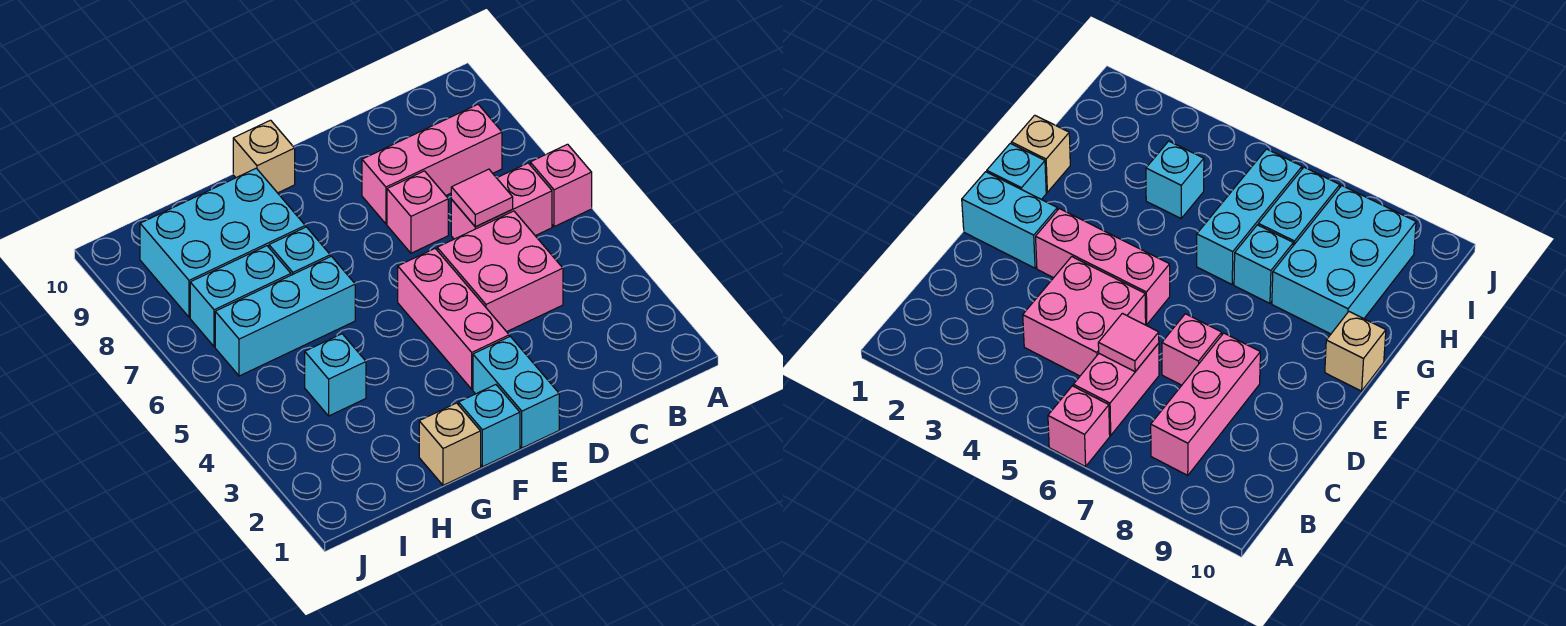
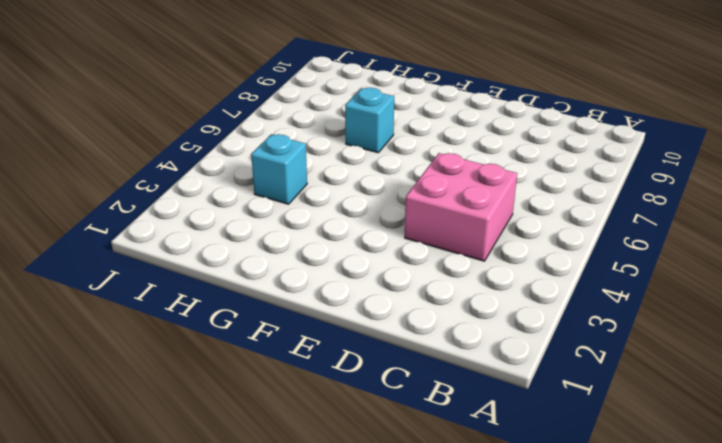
none -> pink brick A6 level 1
none -> pink brick B6:C6 level 1
none -> pink brick B8:D8 level 1

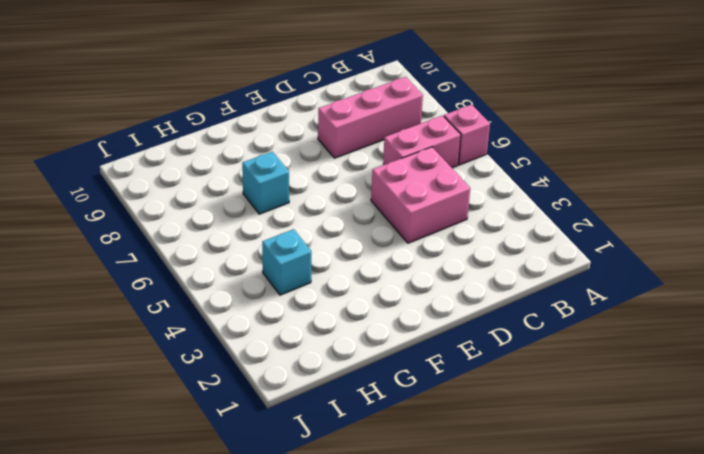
none -> pink brick D7 level 1
none -> cyan brick E1:E2 level 1
none -> pink brick E3:E5 level 1

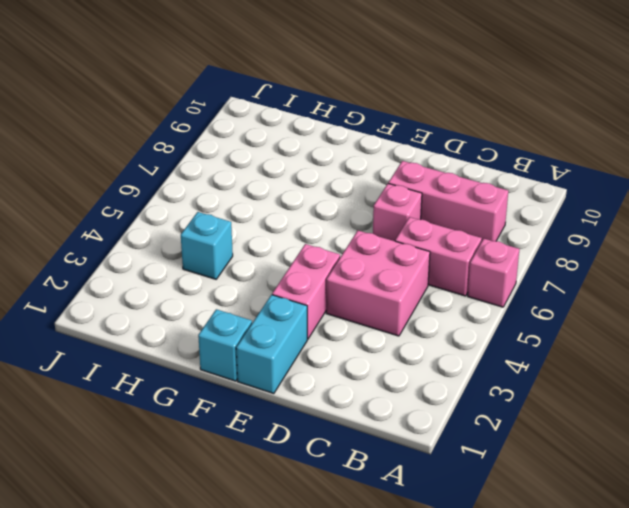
pink brick E3:E4 level 1 -> pink brick E3:E5 level 1
none -> tan brick F10 level 1
none -> tan brick G1 level 1
none -> cyan brick G6:I6 level 1

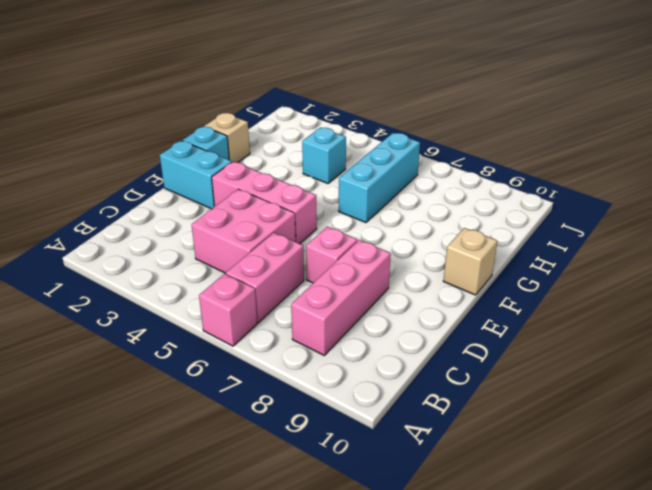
none -> cyan brick G7 level 1
none -> cyan brick G8:I9 level 1
none -> cyan brick H7:I7 level 1

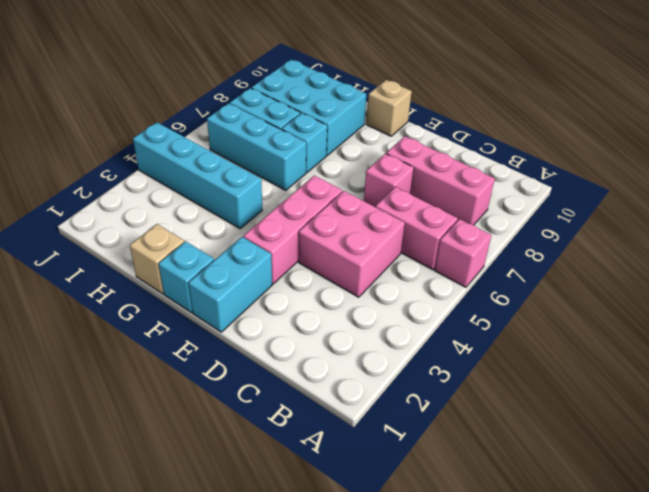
cyan brick G4:J4 level 1 -> cyan brick H4 level 1
none -> pink tile C6 level 2

